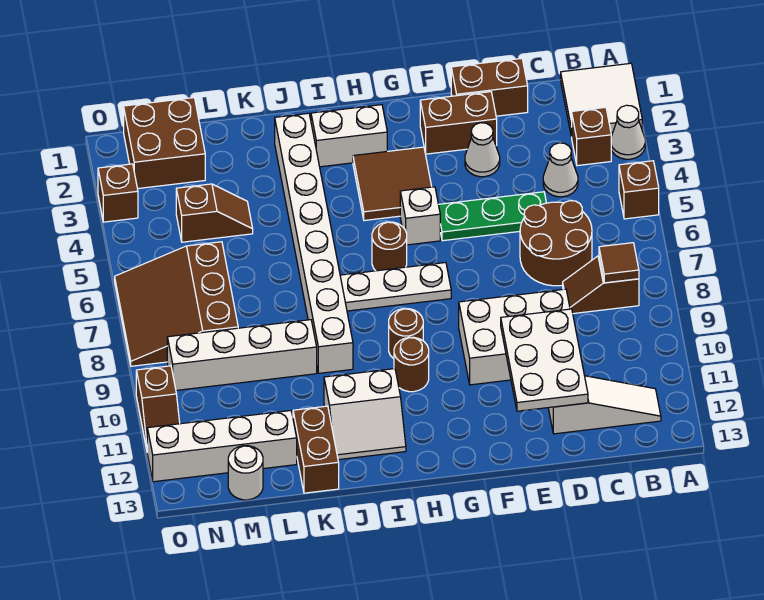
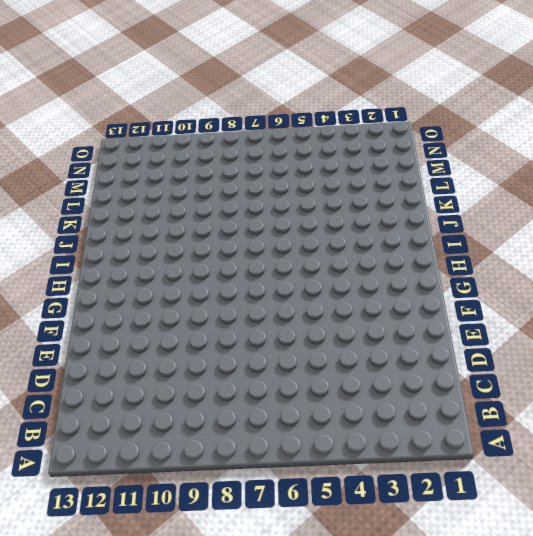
none -> white tile A1:B2 level 1
none -> white cone A3 level 1
none -> brown brick A5 level 1
none -> brown brick B3 level 1

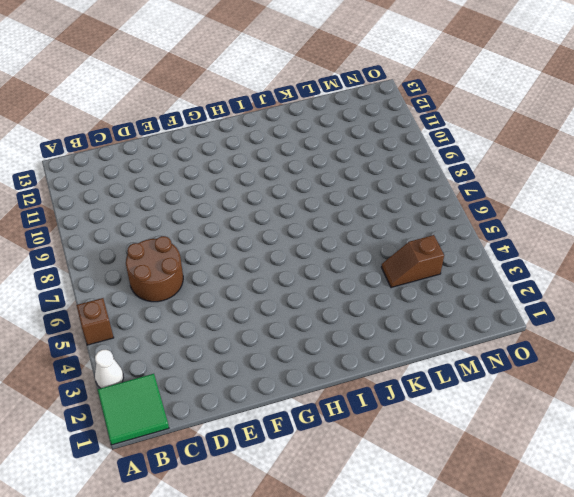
green tile A1:B2 level 1 -> white tile A1:B2 level 1
none -> brown brick B3 level 1
none -> brown slope B8:C8 level 1 top B
none -> white slope B12:D12 level 1 top D
none -> white cone C4 level 1

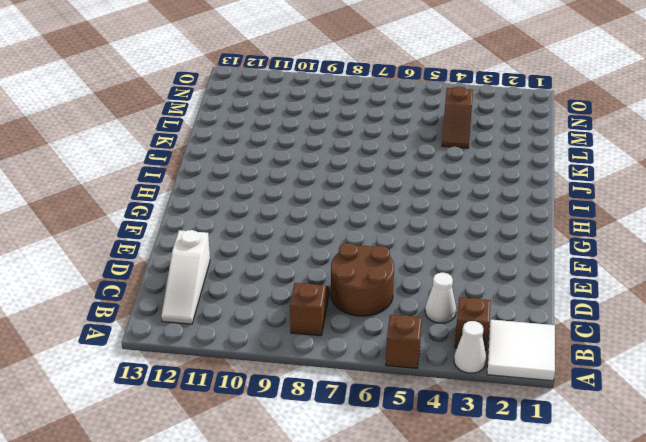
none -> brown brick D1:E1 level 1
none -> green plate D5:F5 level 1
none -> white brick D9:F10 level 1
none -> brown brick E2:F2 level 1

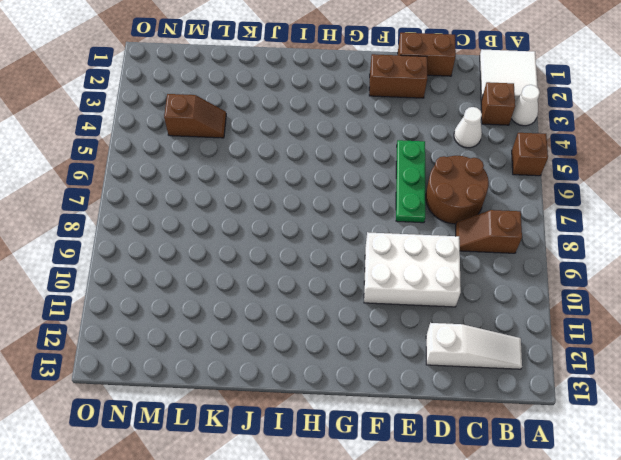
green plate E5:E7 level 1 -> green plate D5:F5 level 1
none -> white cone E3 level 1
none -> brown tile G3:H4 level 1
none -> white brick G5 level 1
none -> white plate G7:I7 level 1

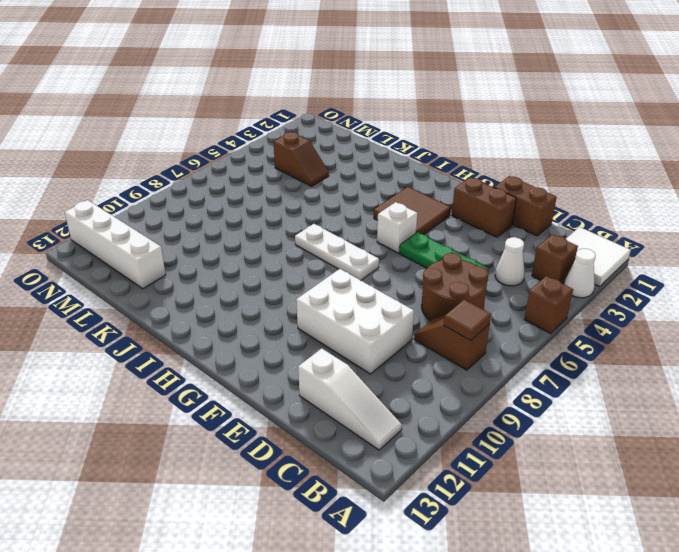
none -> white cone E3 level 1
none -> white brick H2:I2 level 1
none -> brown round brick H6 level 1
none -> brown round brick H9 level 1

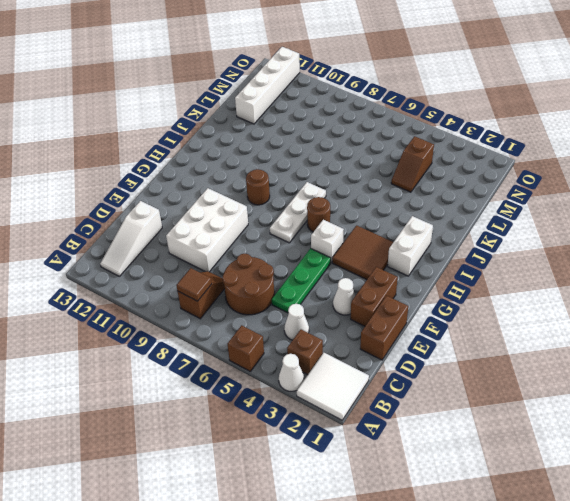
none -> brown round brick H10 level 1
none -> white slope I11:J12 level 1 top 11
none -> white brick J2:J9 level 1
none -> white brick K9:N9 level 1

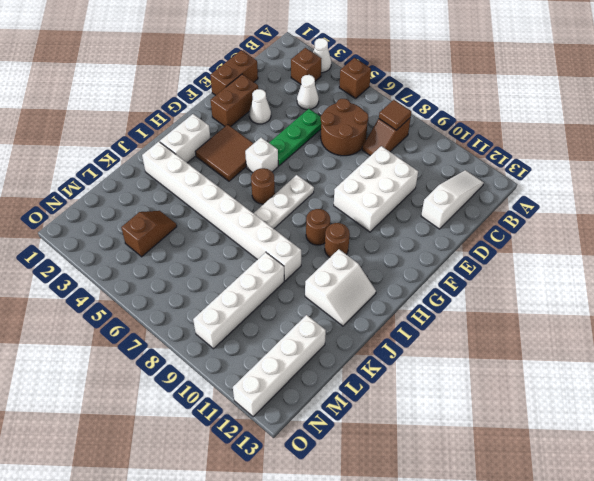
none -> white tile A1:B2 level 1
none -> brown brick K12:K13 level 1
none -> brown brick M1:N2 level 1
none -> brown slope M6:O8 level 1 top M

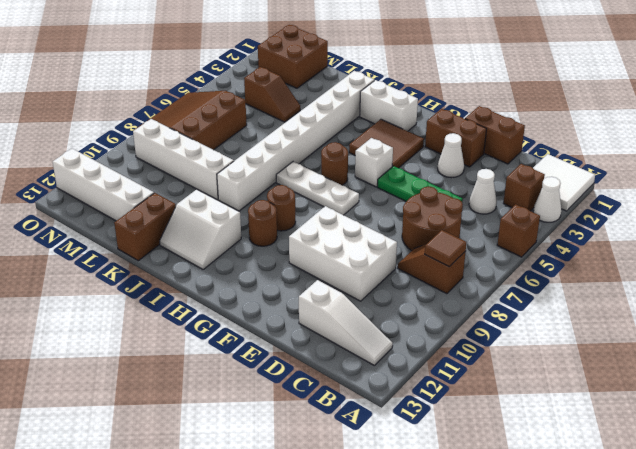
none -> white round brick M13 level 1
none -> brown brick O3 level 1
none -> brown slope O10:O11 level 1 top 10
none -> white plate D10:E12 level 2

